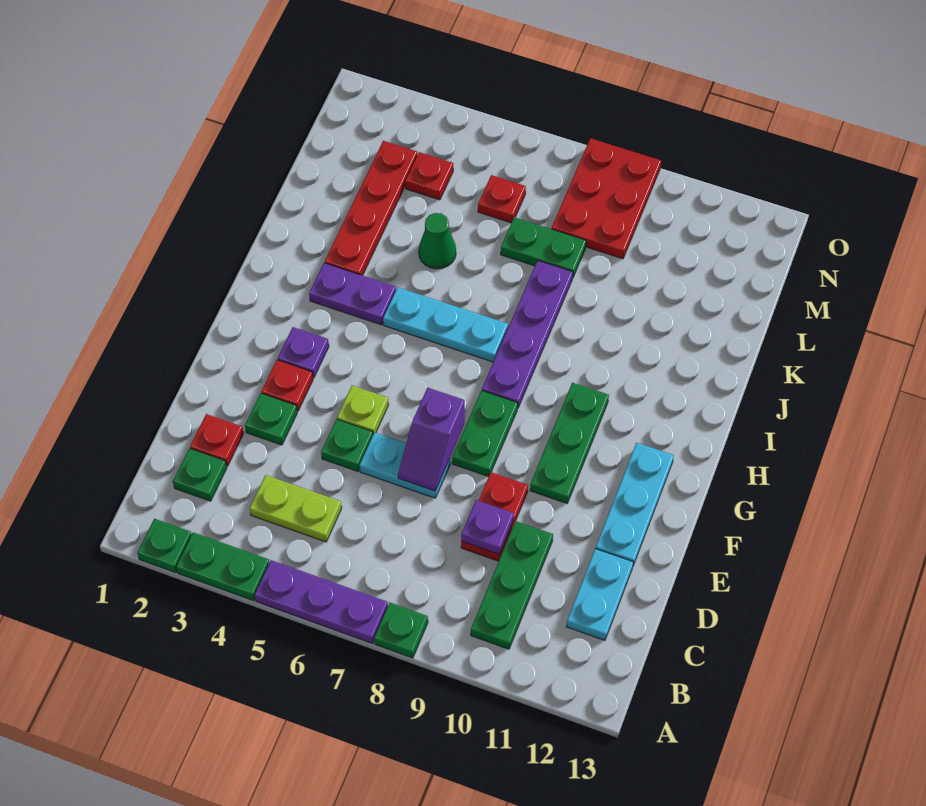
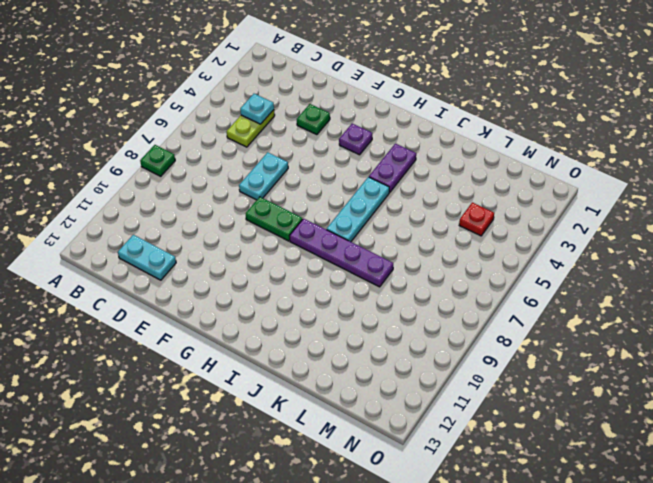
cyan plate C4 level 2 -> none
none -> green plate A2 level 1
none -> green plate A3:A4 level 1
none -> purple plate A5:A7 level 1
none -> green plate B10:D10 level 1

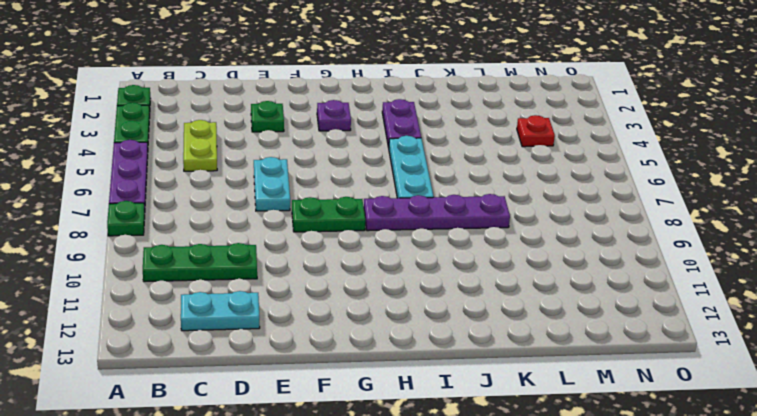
none -> green plate C2 level 1
none -> red plate D2 level 1
none -> red plate D9:E9 level 1
none -> green plate E5 level 1

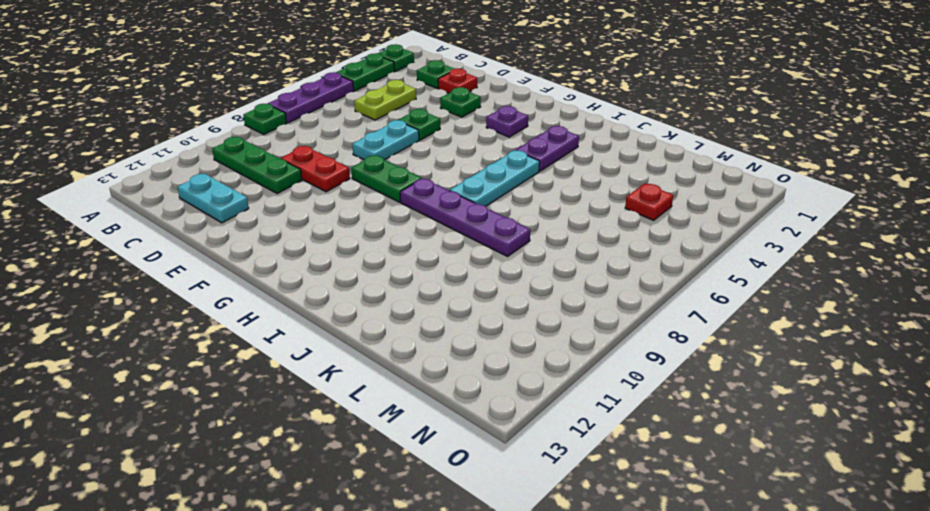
none -> cyan plate E12:G12 level 1
none -> red plate F3 level 1
none -> lime plate F5 level 1
none -> green plate F10:H10 level 1

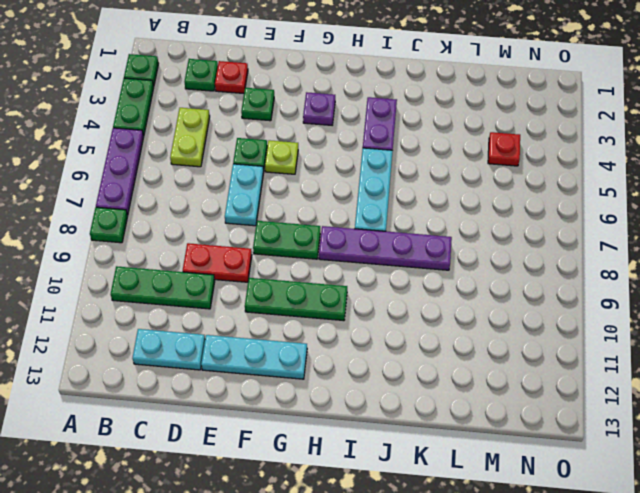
none -> red plate F3 level 1
none -> red plate J3:M3 level 1
none -> green cone K5 level 1
none -> green plate L7:L8 level 1

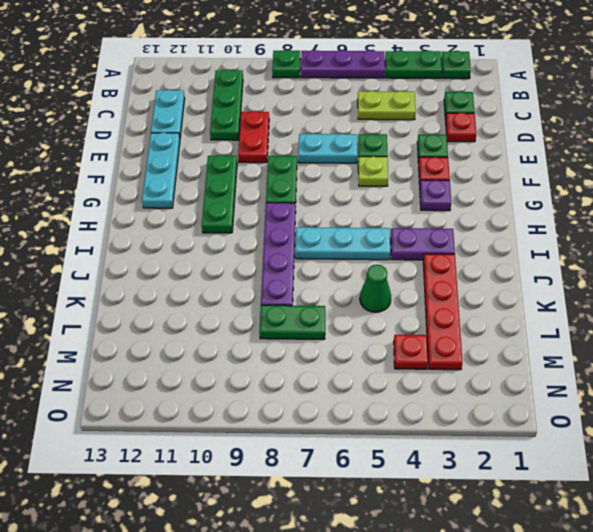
none -> red plate M6 level 1
none -> red plate M8:O9 level 1
none -> purple plate D9 level 2
none -> purple slope E7:F7 level 2 top F

